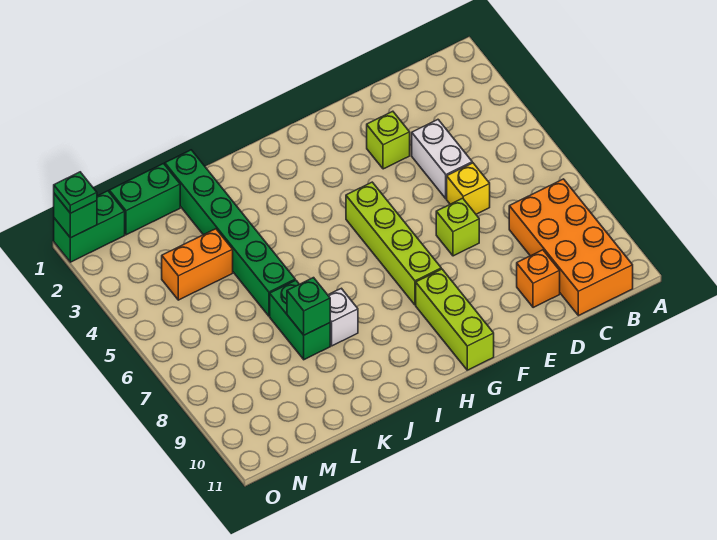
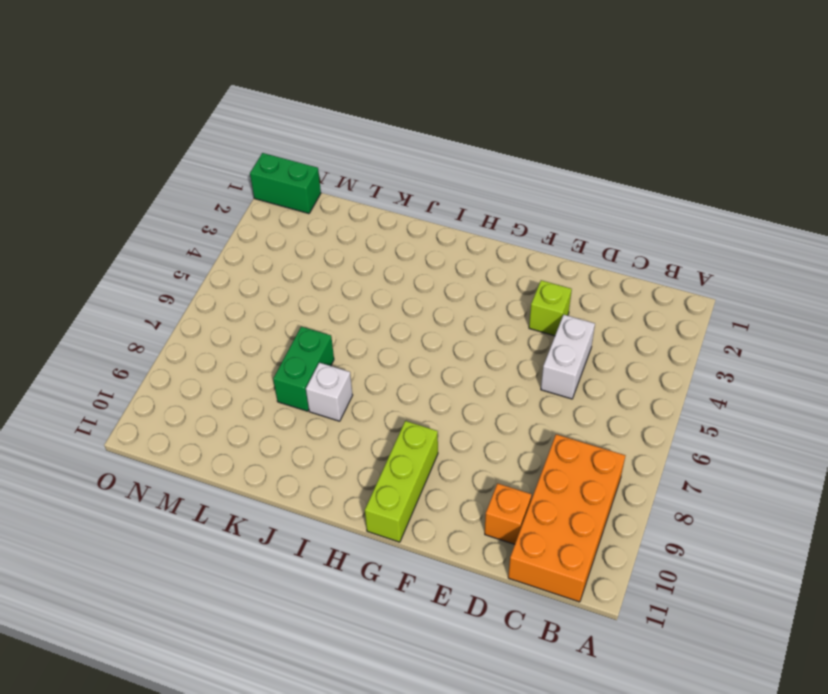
none -> yellow brick D6 level 1
none -> lime brick E7 level 1
none -> lime brick G5:G8 level 1

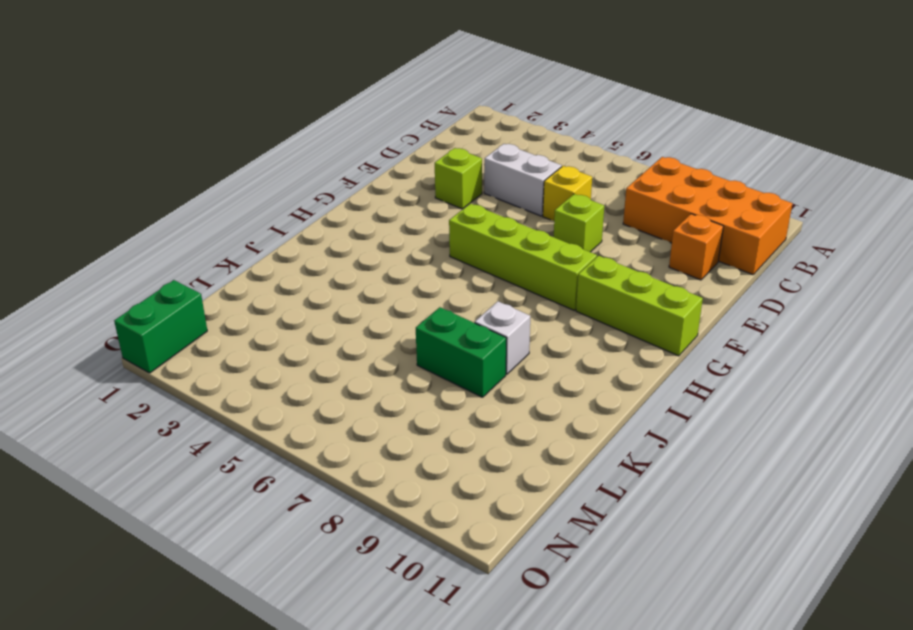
none -> green brick K1:K6 level 1
none -> green brick L1:M1 level 1
none -> orange brick L4:M4 level 1

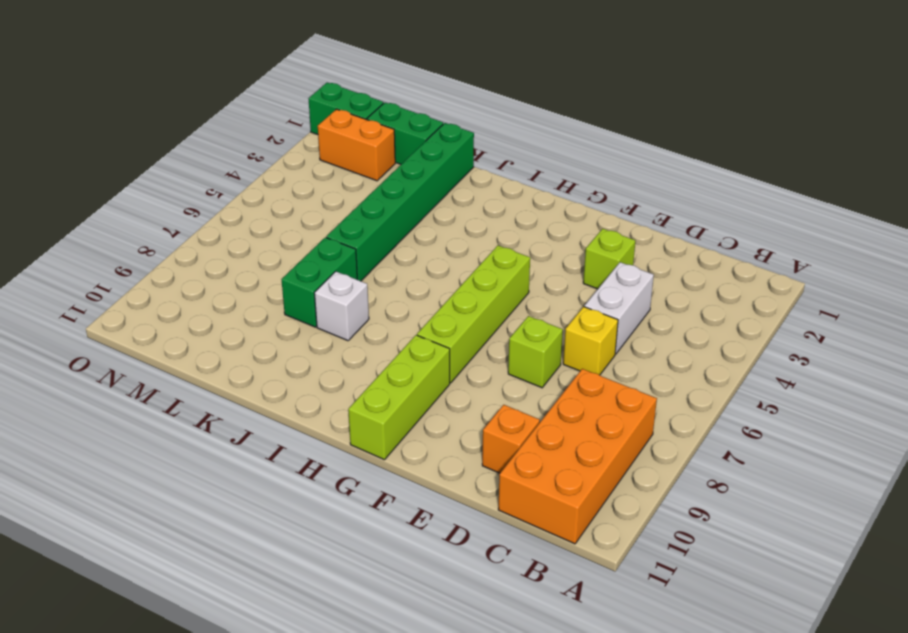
orange brick M2:N2 level 1 -> orange brick L4:M4 level 1
none -> green brick K8 level 2
none -> green brick O1 level 2
none -> green plate O1 level 3

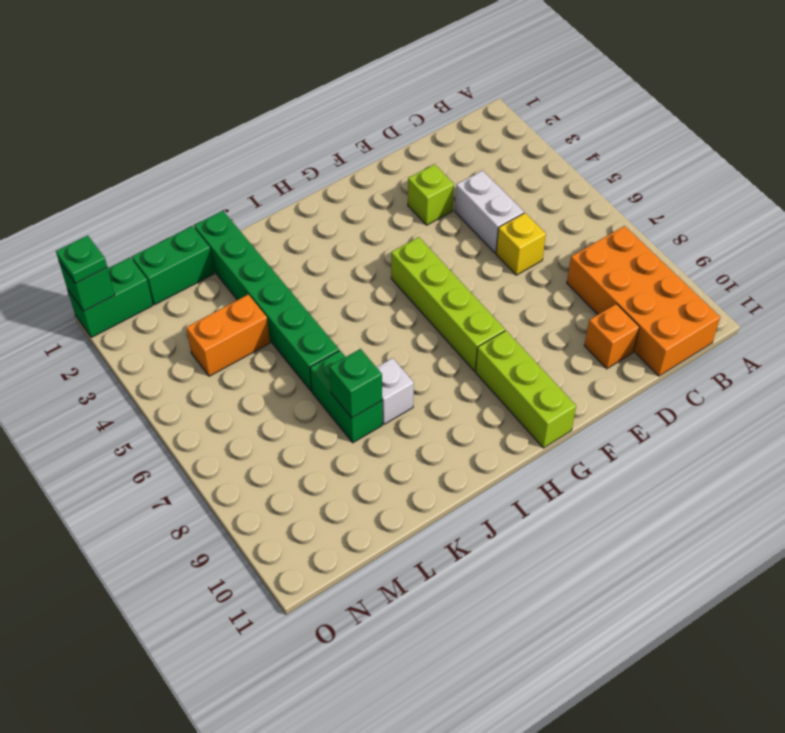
none -> lime brick E7 level 1

